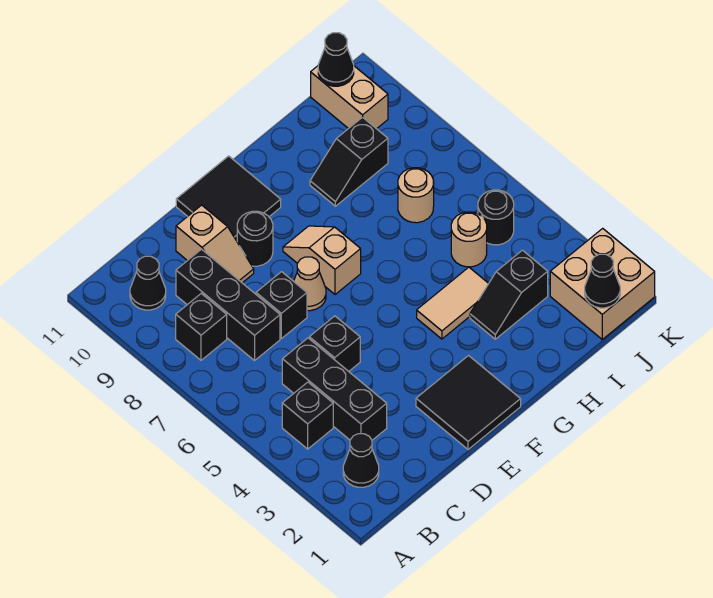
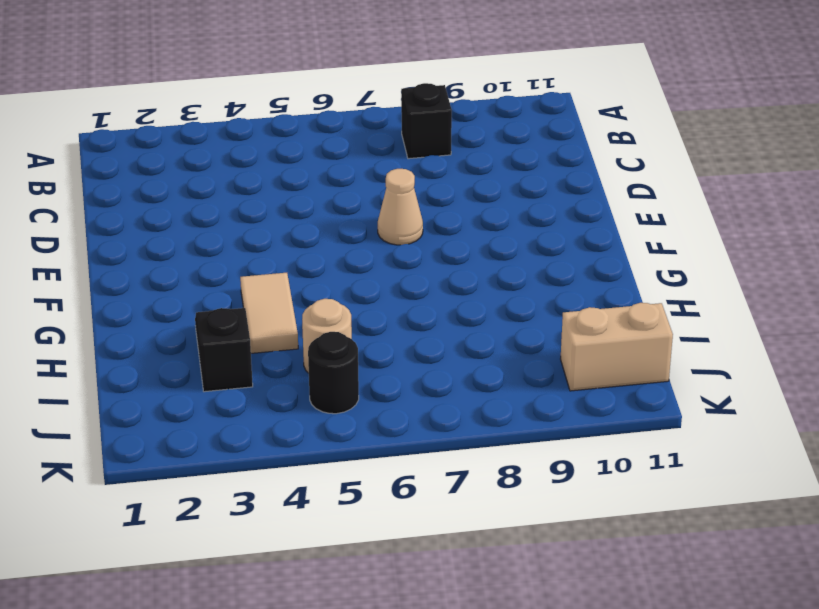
none -> black cone B2 level 1
none -> black brick B4 level 1
none -> black cone B10 level 1

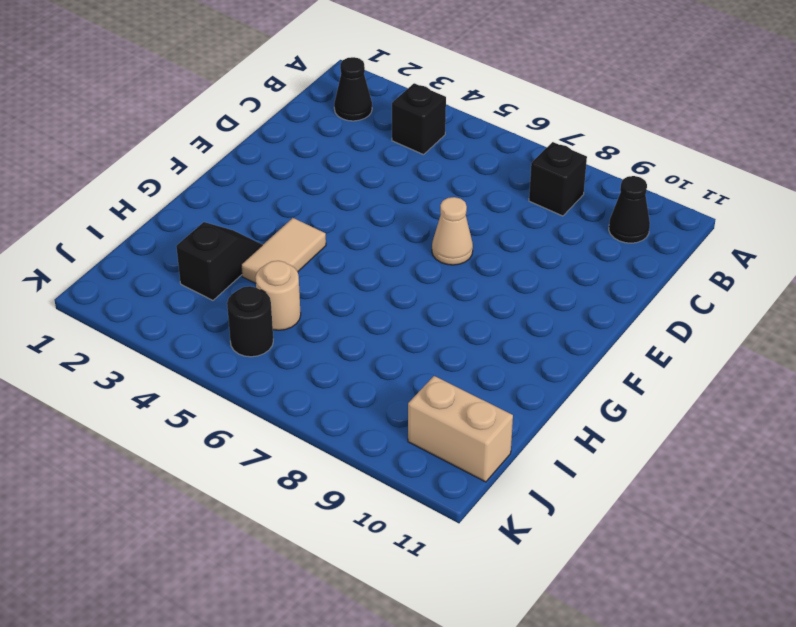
none -> black brick C3:C5 level 1
none -> black brick C7:C9 level 1
none -> black brick D5 level 1

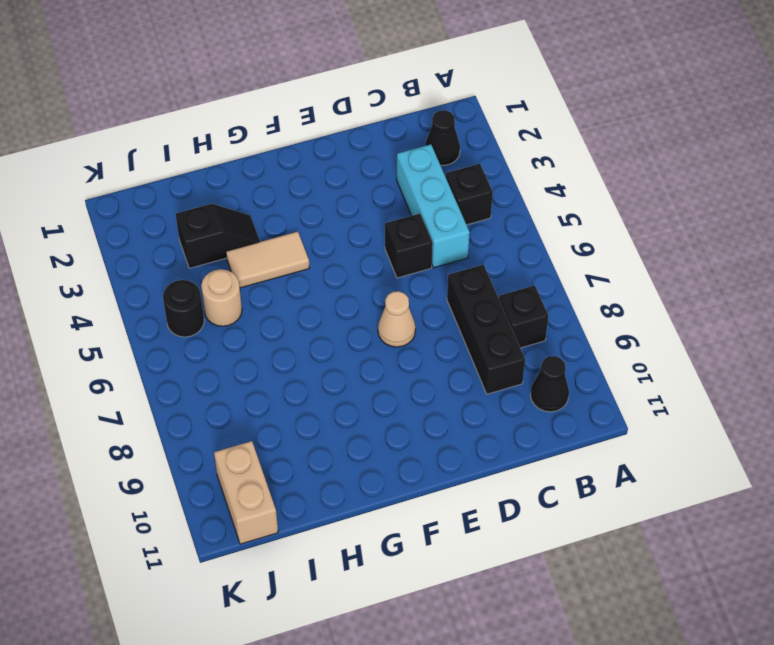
cyan brick C3:C5 level 1 -> black brick C3:C5 level 1
none -> black brick D7 level 1
none -> tan slope D9:D10 level 1 top 10
none -> black tile E1:F2 level 1

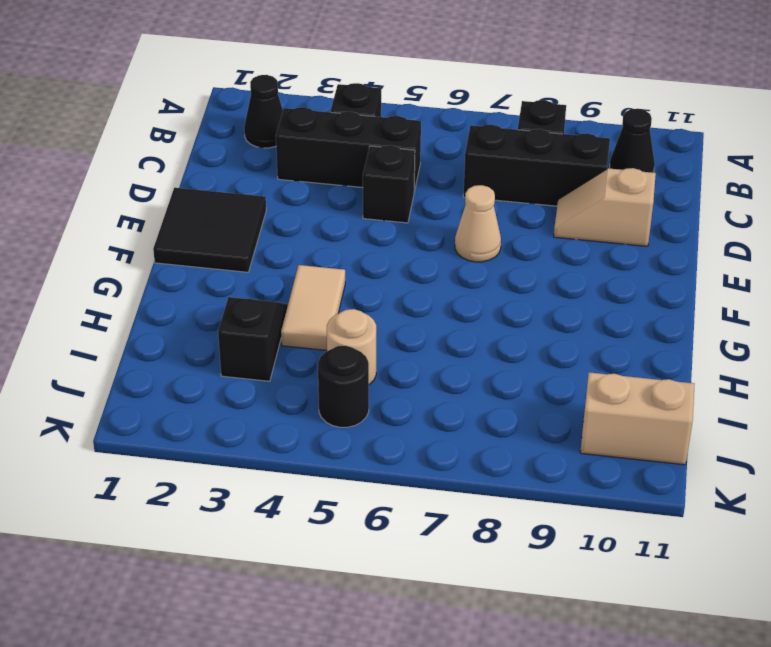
none -> black brick D7 level 1
none -> black round brick E9 level 1
none -> black tile E10:F11 level 1

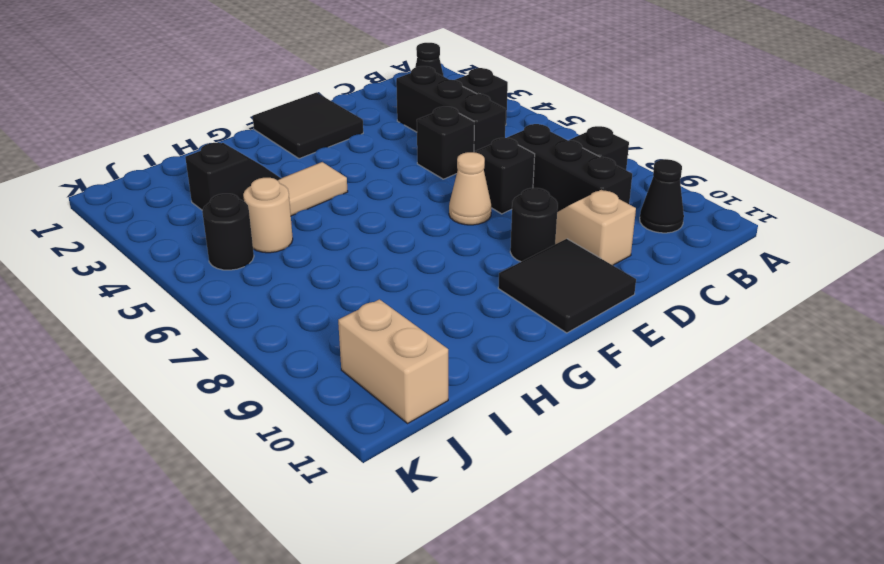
none -> tan slope F7:F8 level 1 top 7
none -> black slope H9:I9 level 1 top I
none -> tan round brick I7 level 1

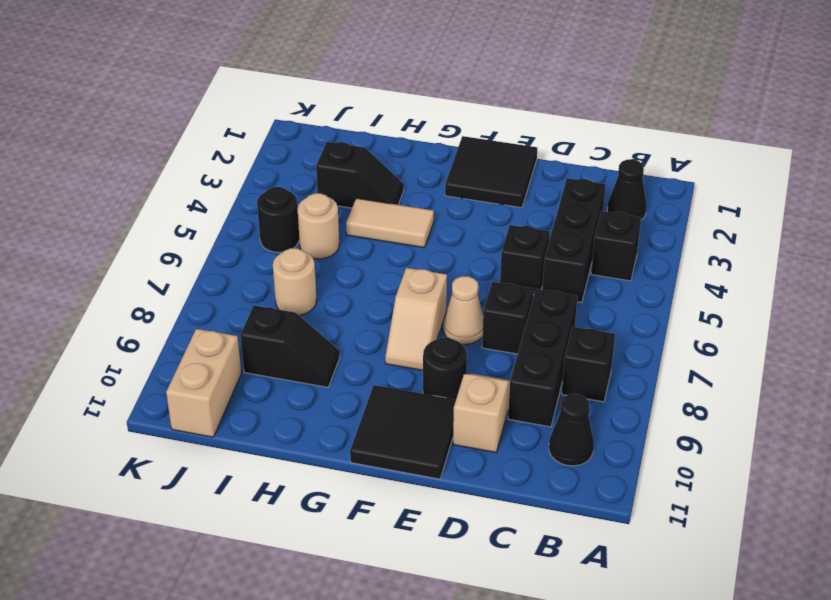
none -> tan brick J1:K2 level 1
none -> black cone J1 level 2
none -> black cone J11 level 2

